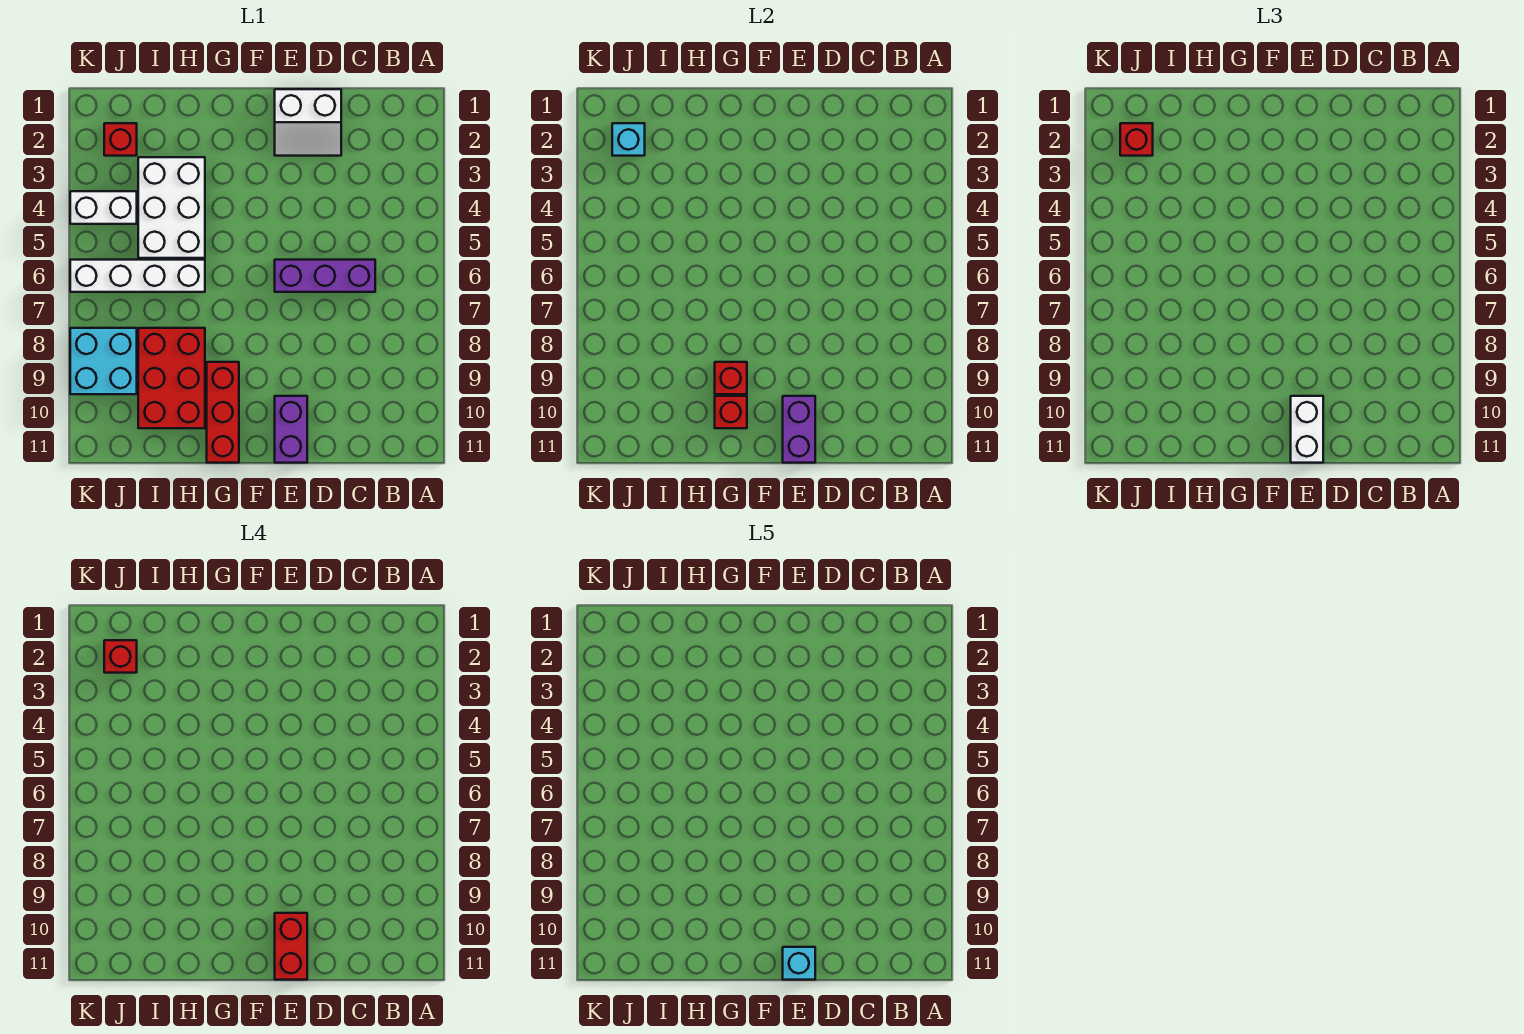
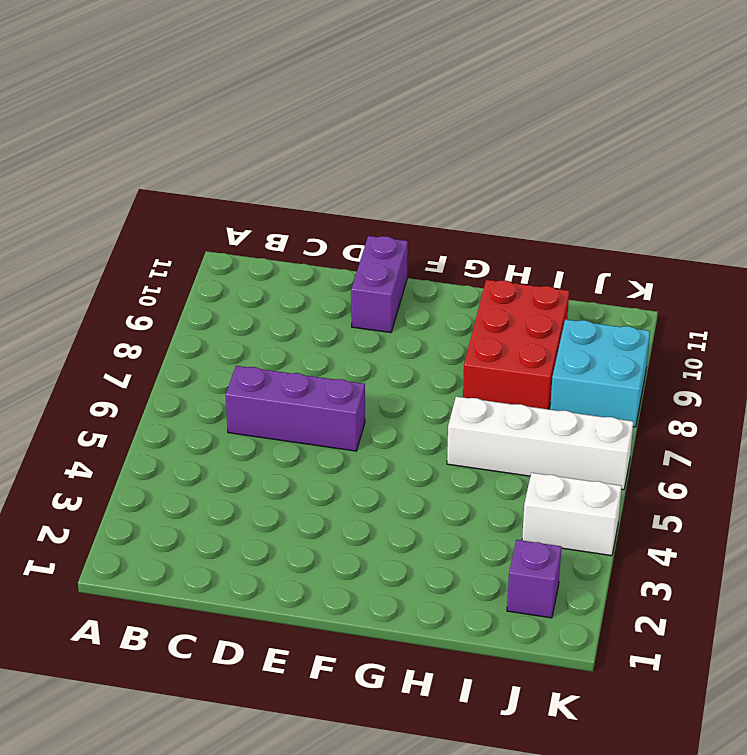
purple brick J2 level 1 -> red brick J2 level 1
none -> white slope D1:E2 level 1 top 1
none -> red brick G9:G11 level 1
none -> white brick H3:I5 level 1

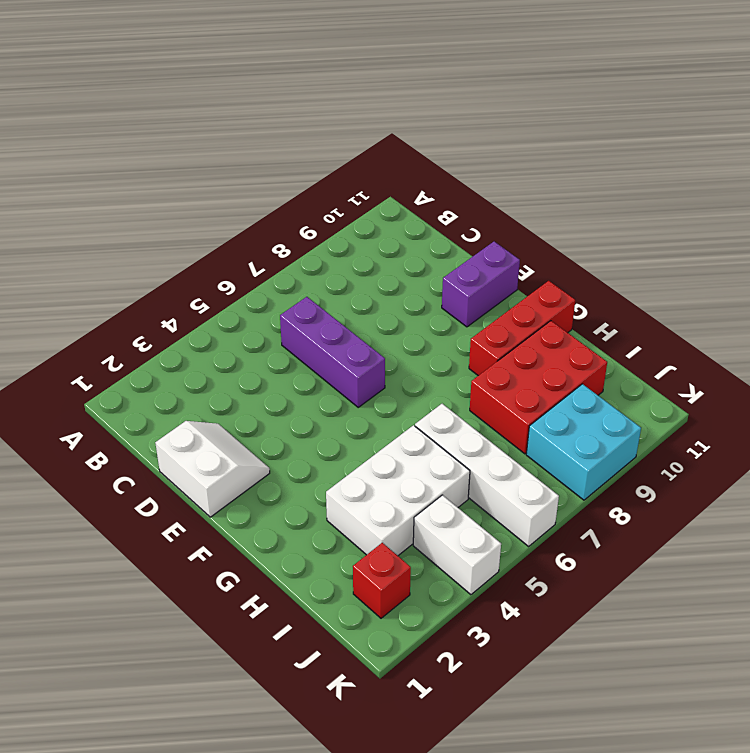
none -> purple brick E10:E11 level 2
none -> red brick G9 level 2
none -> red brick G10 level 2

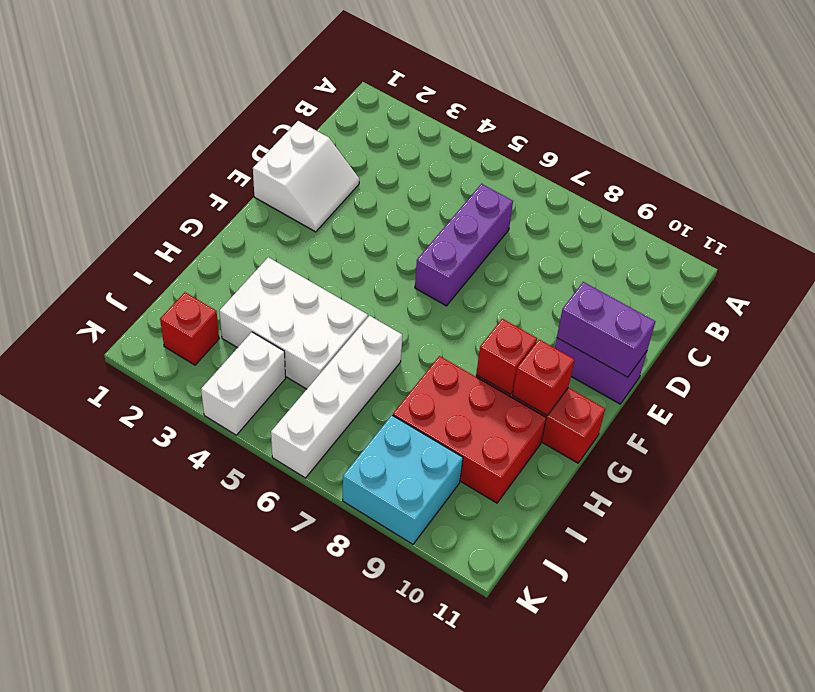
none -> cyan brick J2 level 2
none -> white brick E10:E11 level 3
none -> red brick J2 level 3

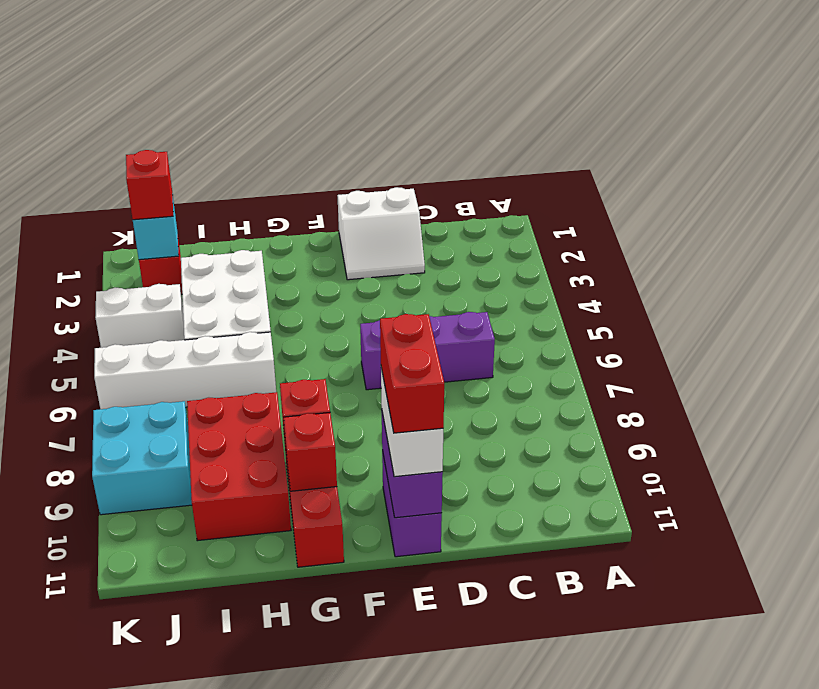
none -> red brick J2 level 4
none -> cyan brick E11 level 5

